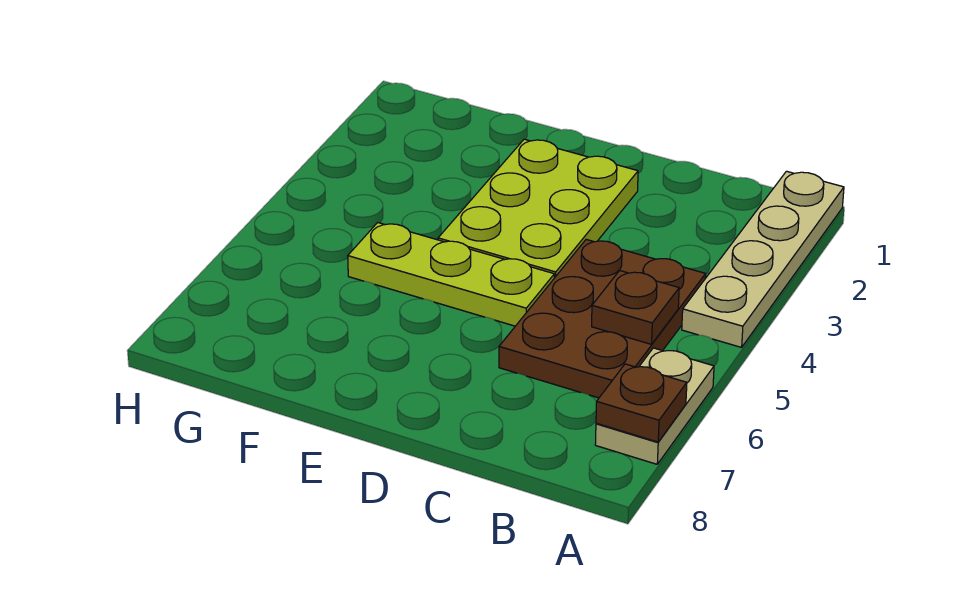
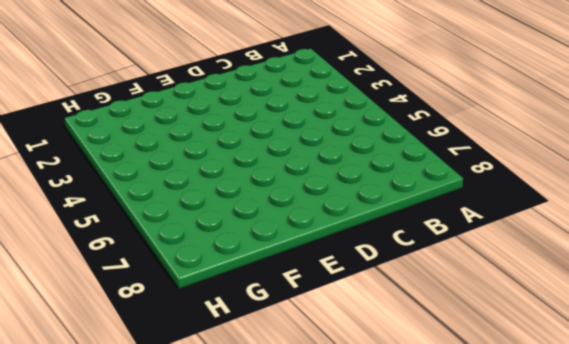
none -> tan plate A1:A4 level 1
none -> tan plate A6:A7 level 1

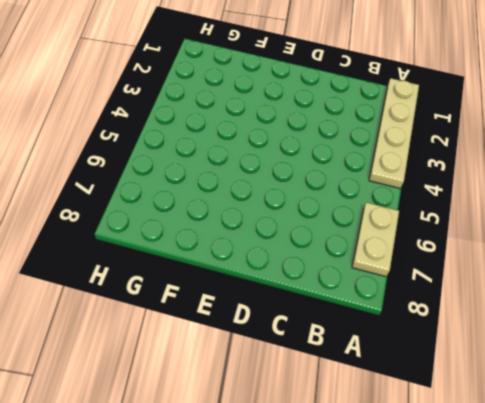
none -> brown plate B4:C6 level 1
none -> lime plate D2:E4 level 1

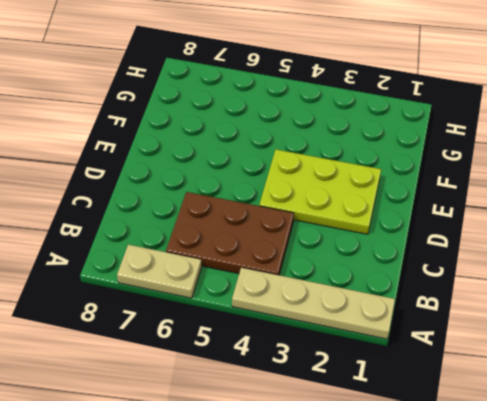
none -> lime plate D5:F5 level 1
none -> brown plate A7 level 2

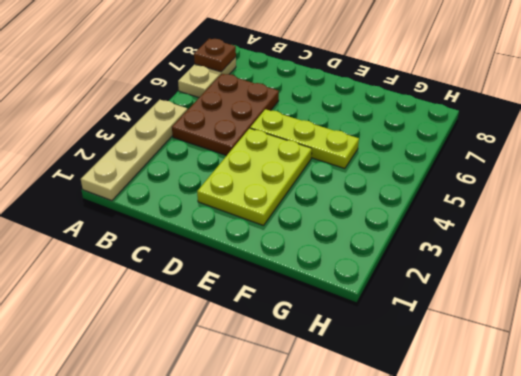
none -> brown plate B5 level 2

